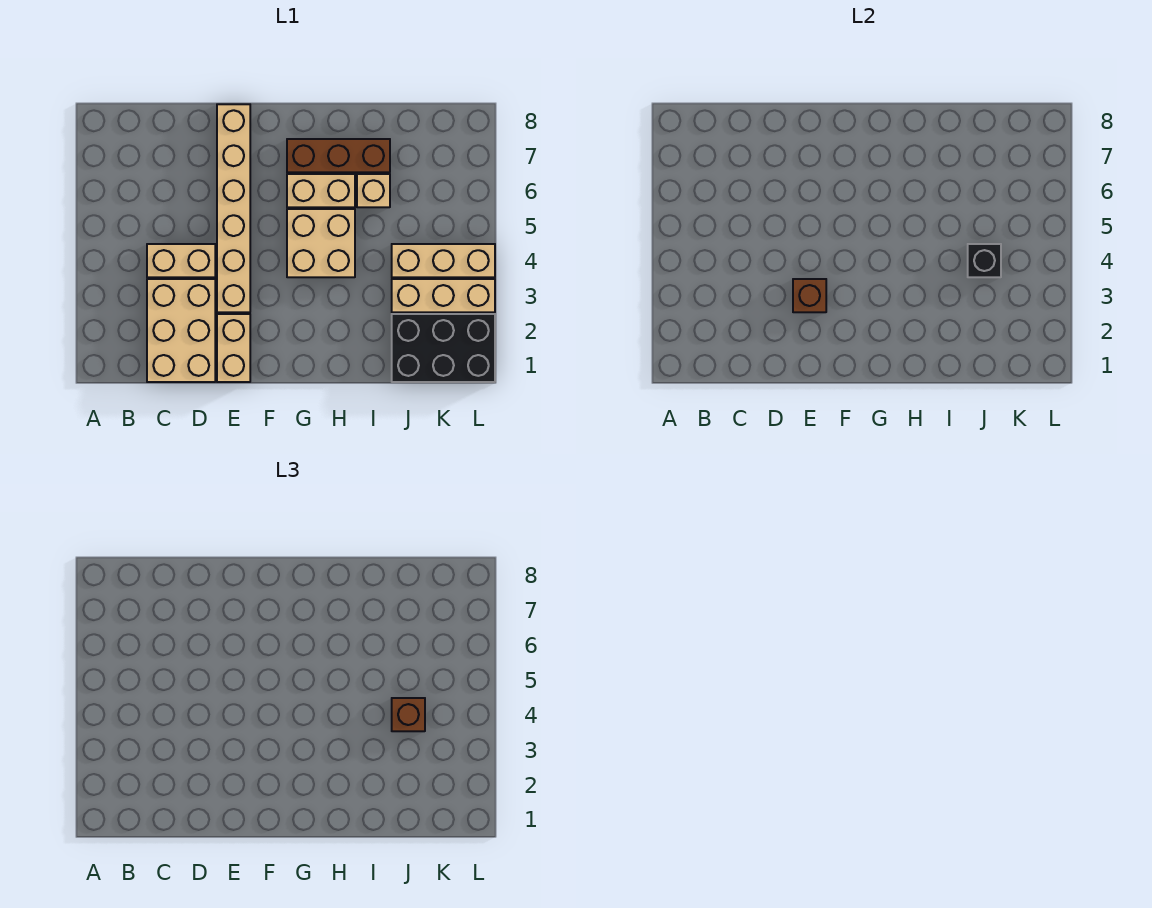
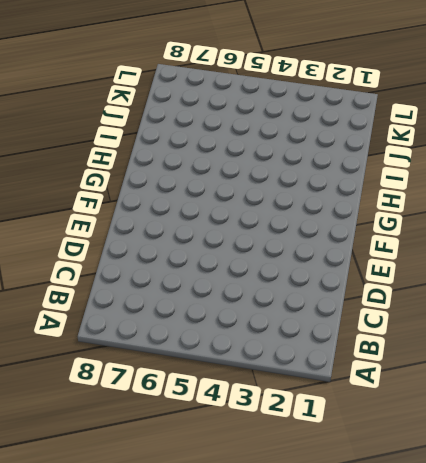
none -> tan brick C1:D3 level 1
none -> tan brick C4:D4 level 1
none -> tan brick E1:E2 level 1

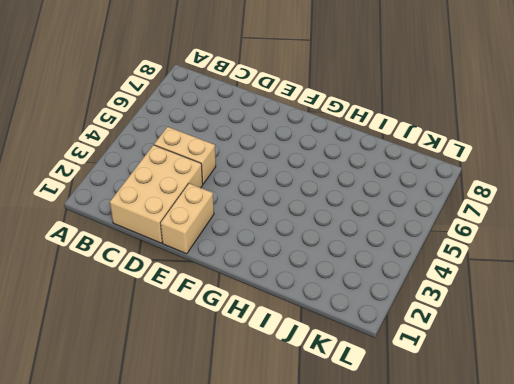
none -> tan brick E3:E8 level 1
none -> tan brick G4:H5 level 1
none -> tan brick G6:H6 level 1

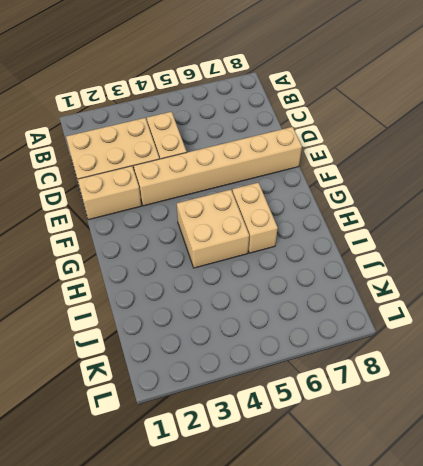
none -> brown brick G7:I7 level 1
none -> tan brick I6 level 1
none -> black brick J1:L2 level 1

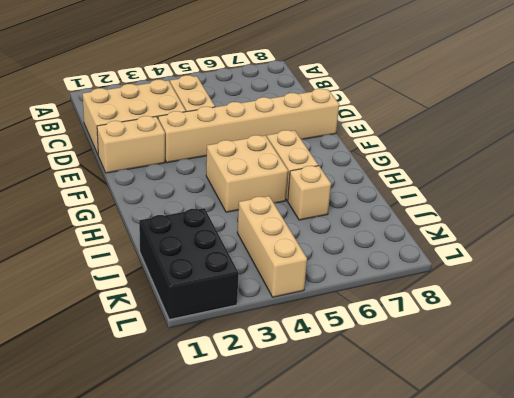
none -> brown brick G7:I7 level 1
none -> tan brick J3:L3 level 1
none -> brown brick E3 level 2

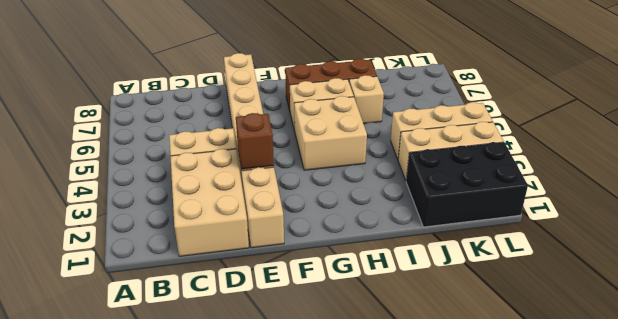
none -> black brick J4 level 2
none -> brown brick J4 level 3

